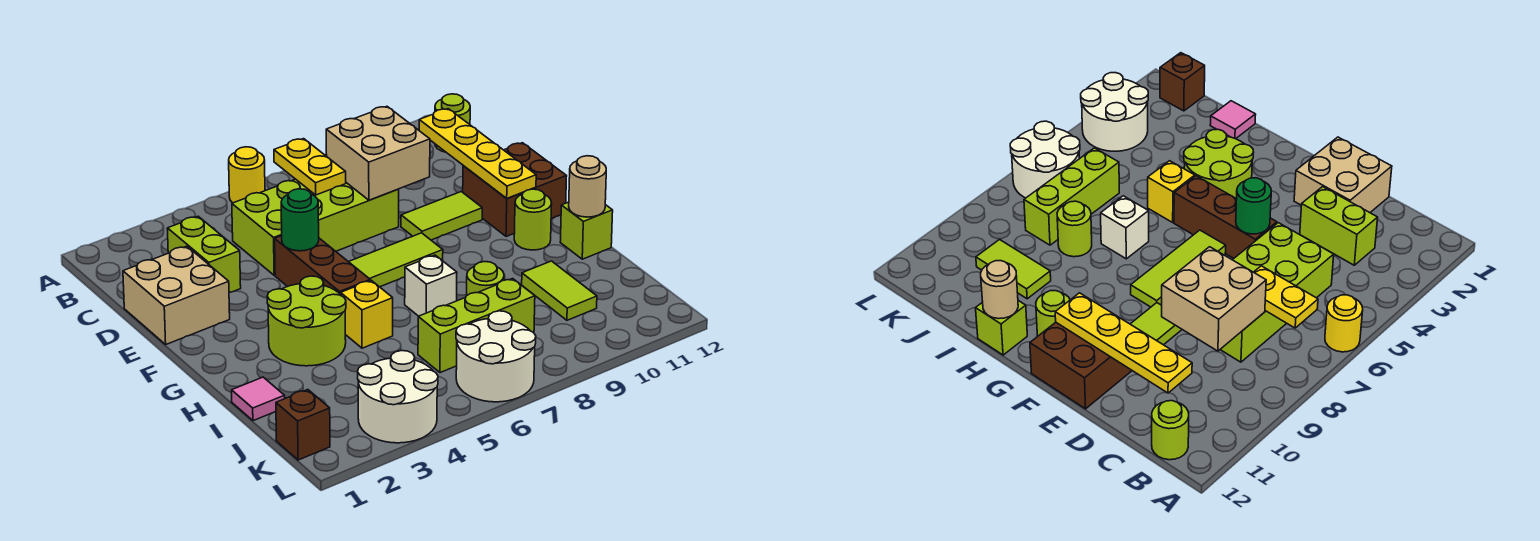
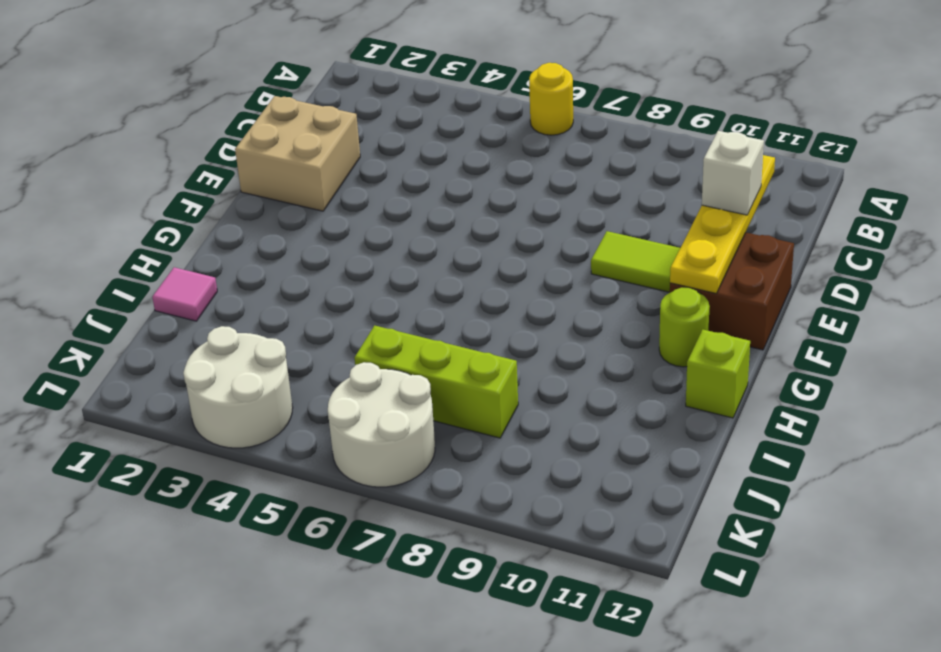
white brick D11 level 3 -> white brick H7 level 1
none -> lime round brick B12 level 1
none -> lime brick C3:D3 level 1
none -> lime brick C5:D8 level 1

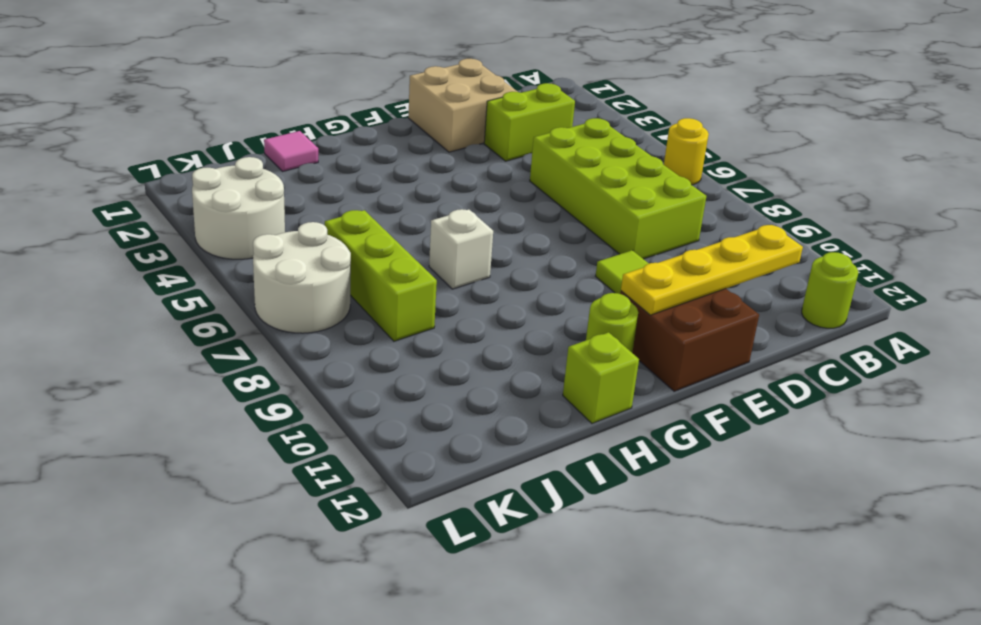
none -> brown brick E5:G5 level 1
none -> lime tile F6:F8 level 1
none -> lime round brick G3:H4 level 1

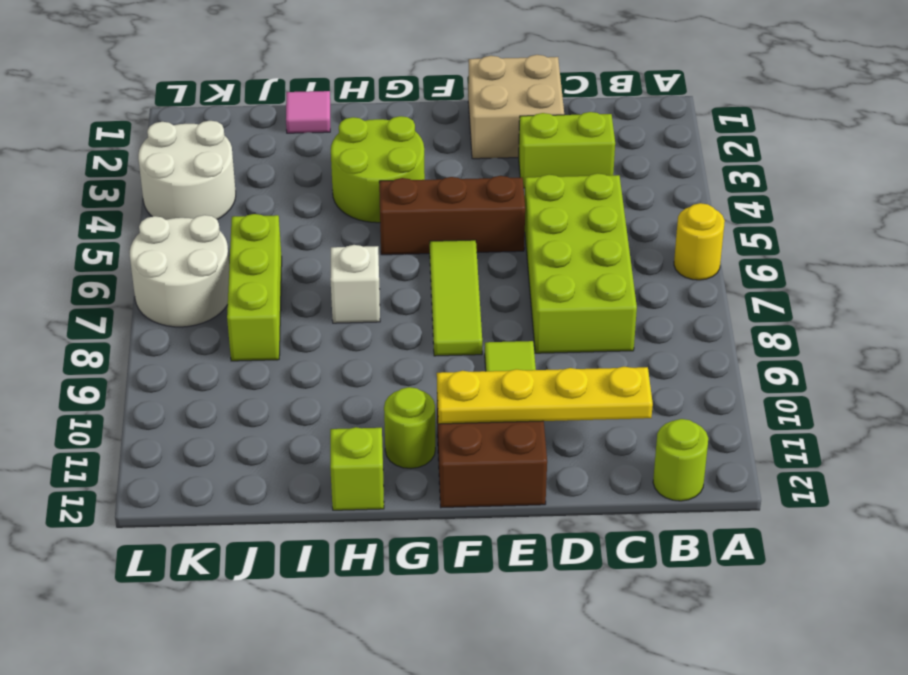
none -> yellow brick H5 level 1
none -> lime round brick I8 level 1
none -> lime tile I10:J10 level 1

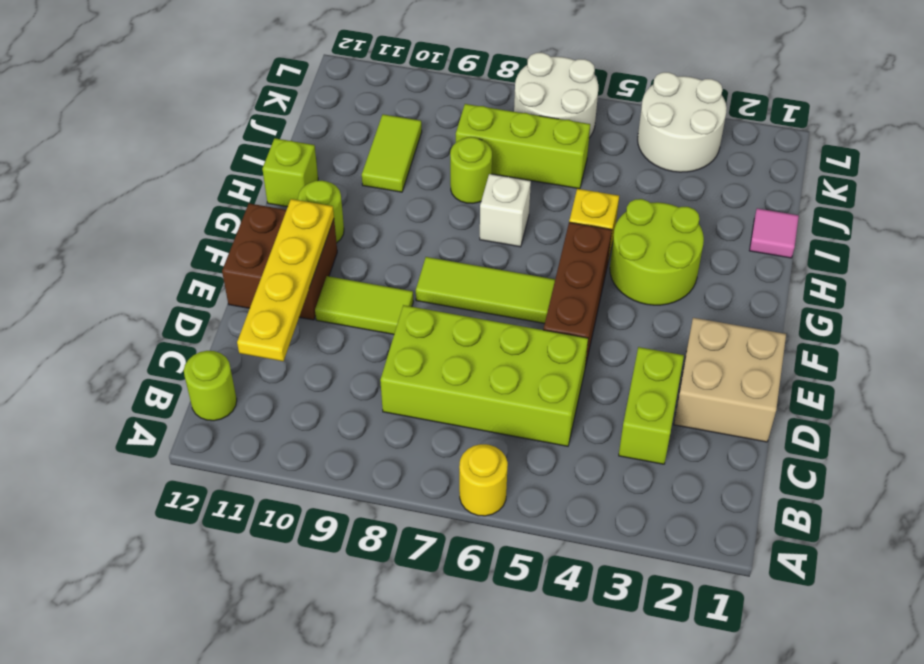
none -> brown brick K1 level 1
none -> yellow plate B7:C7 level 2
none -> tan brick C8:D9 level 2

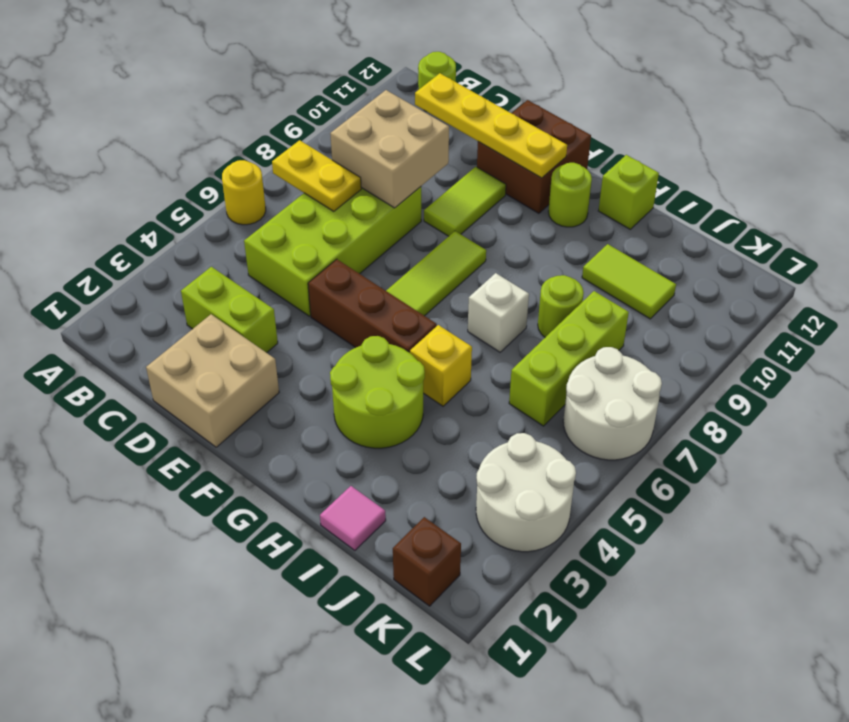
none -> green round brick E5 level 2
none -> tan round brick H12 level 2

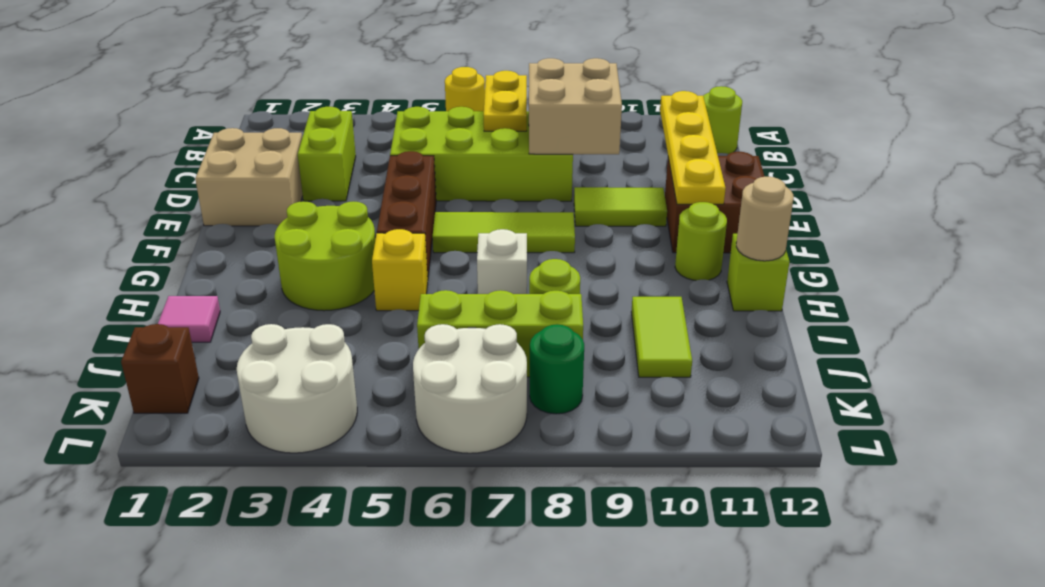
green round brick K8 level 1 -> green round brick E5 level 2

